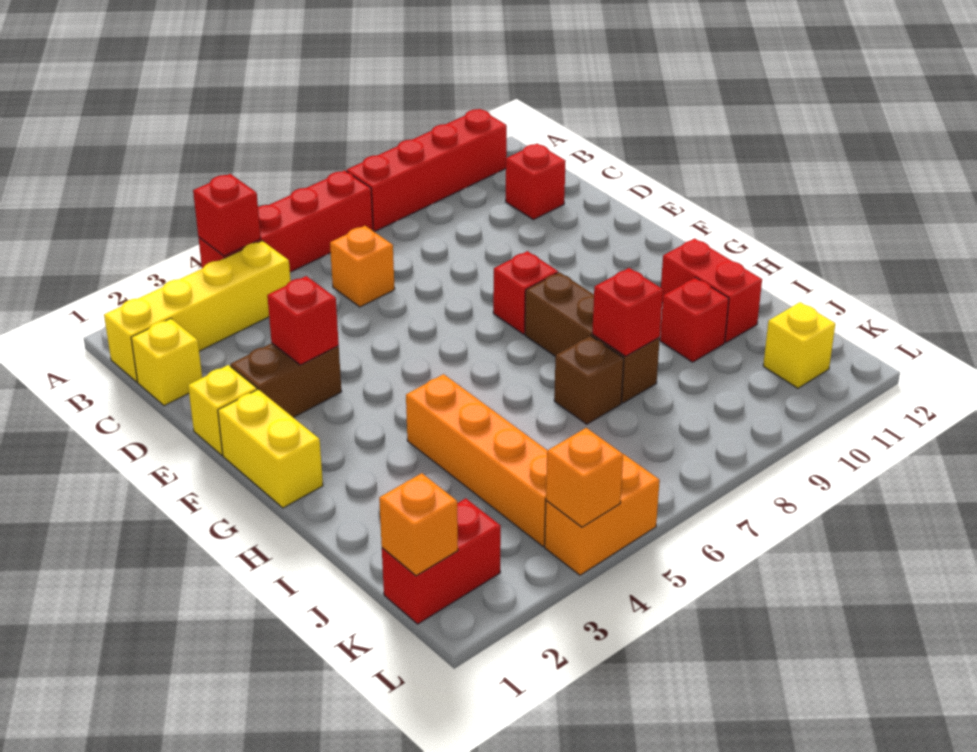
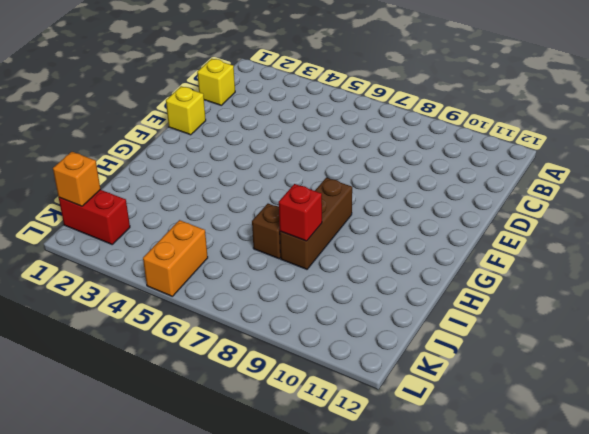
orange brick K5:L5 level 1 -> orange brick L4:L5 level 1
none -> red brick A4:A7 level 1
none -> red brick A8:A11 level 1
none -> yellow brick B1:B4 level 1

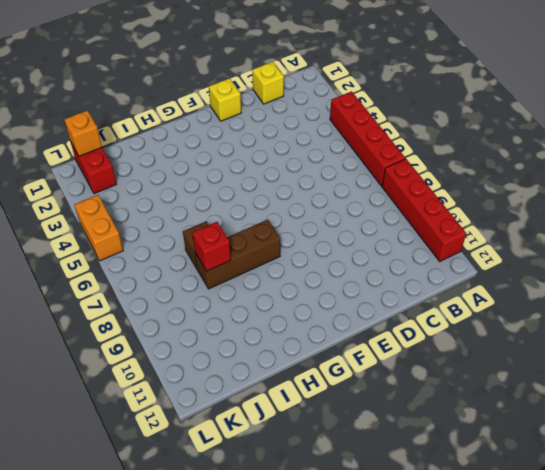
none -> yellow brick B1:B4 level 1
none -> orange brick C6 level 1
none -> red brick C11 level 1

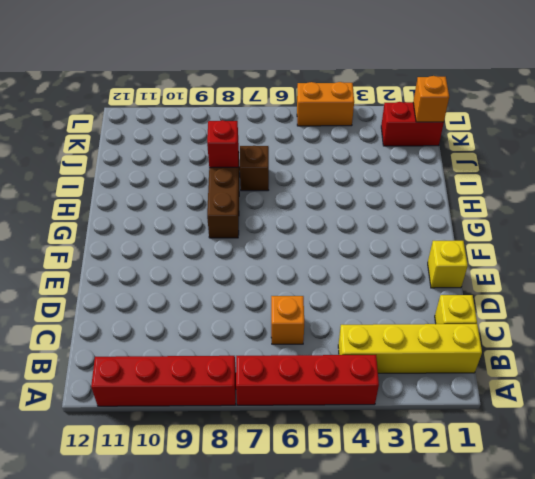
none -> red brick C11 level 1
none -> brown brick E2:E3 level 1
none -> yellow brick F1:G1 level 1

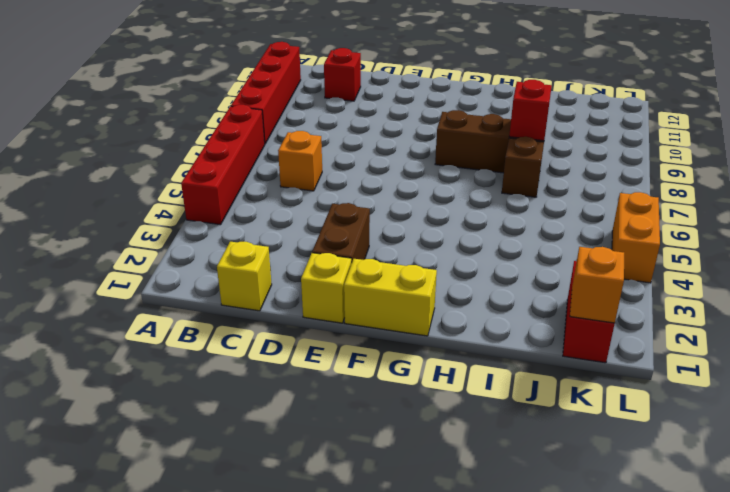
none -> yellow brick B1:B4 level 1
none -> red brick F8 level 1
none -> orange brick H4:K4 level 1

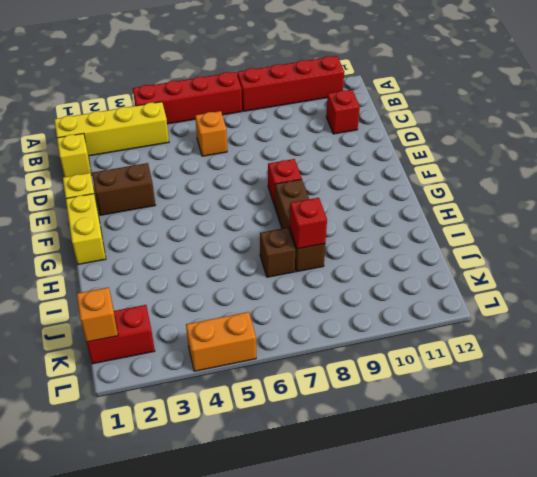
none -> orange brick H4:K4 level 1
none -> red brick H11:I11 level 1
none -> red brick I10 level 1

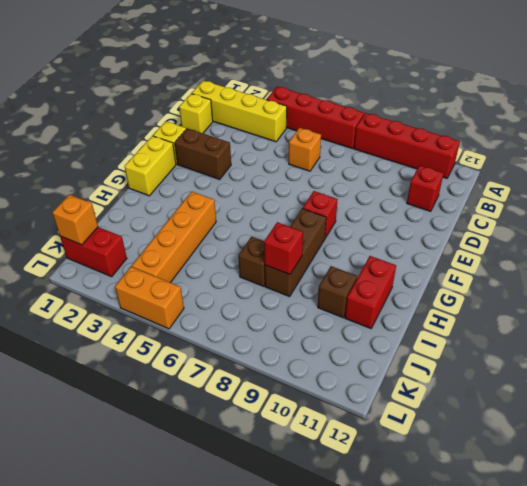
brown brick I10 level 1 -> red brick I10 level 1
none -> yellow brick K11 level 1
none -> red brick A4 level 2
none -> red brick E3 level 2

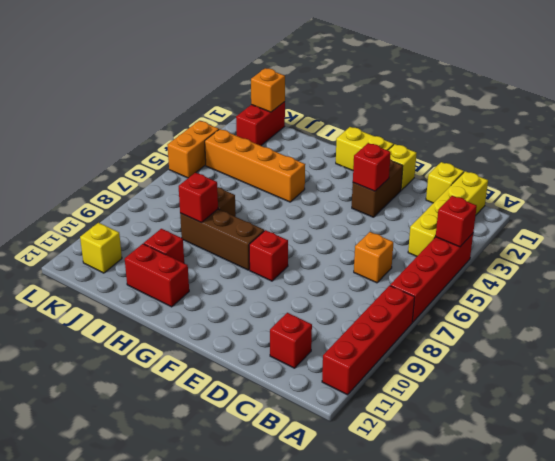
none -> orange brick L4 level 2

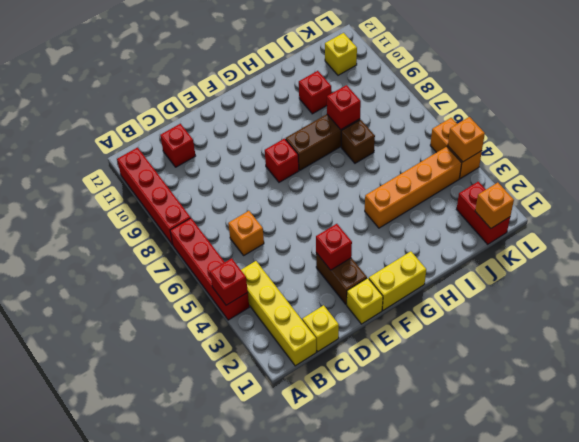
none -> red brick H11:I11 level 1

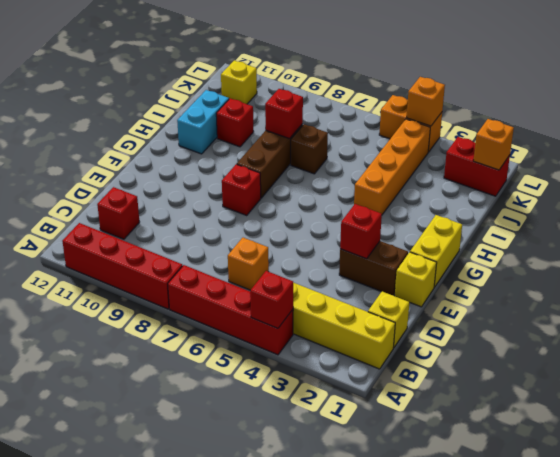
cyan brick H11:I11 level 1 -> red brick H11:I11 level 1

